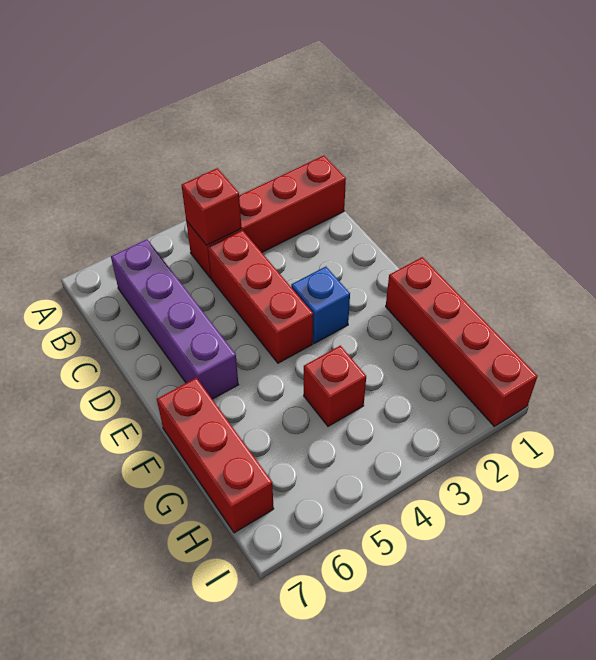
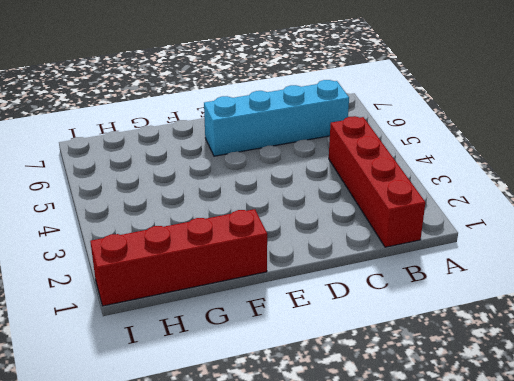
cyan brick B6:E6 level 1 -> purple brick B6:E6 level 1
none -> red brick C4:E4 level 1
none -> blue brick E3 level 1

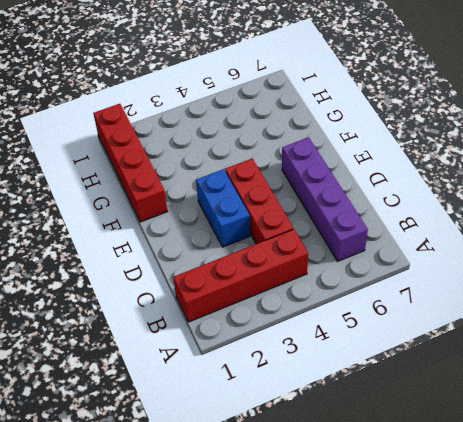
blue brick D3:E3 level 1 -> blue brick E3 level 1
none -> red brick F7:H7 level 1
none -> red brick G4 level 1

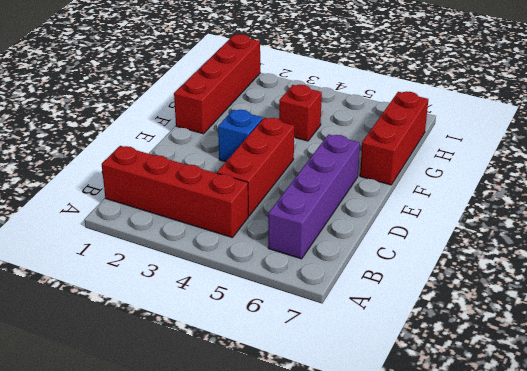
none -> red brick B4 level 2

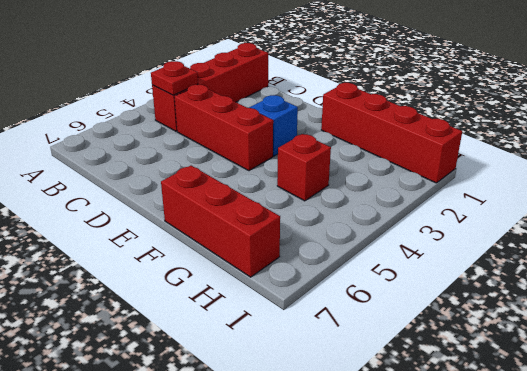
red plate B4 level 2 -> red brick B4 level 2
none -> purple brick B6:E6 level 1

